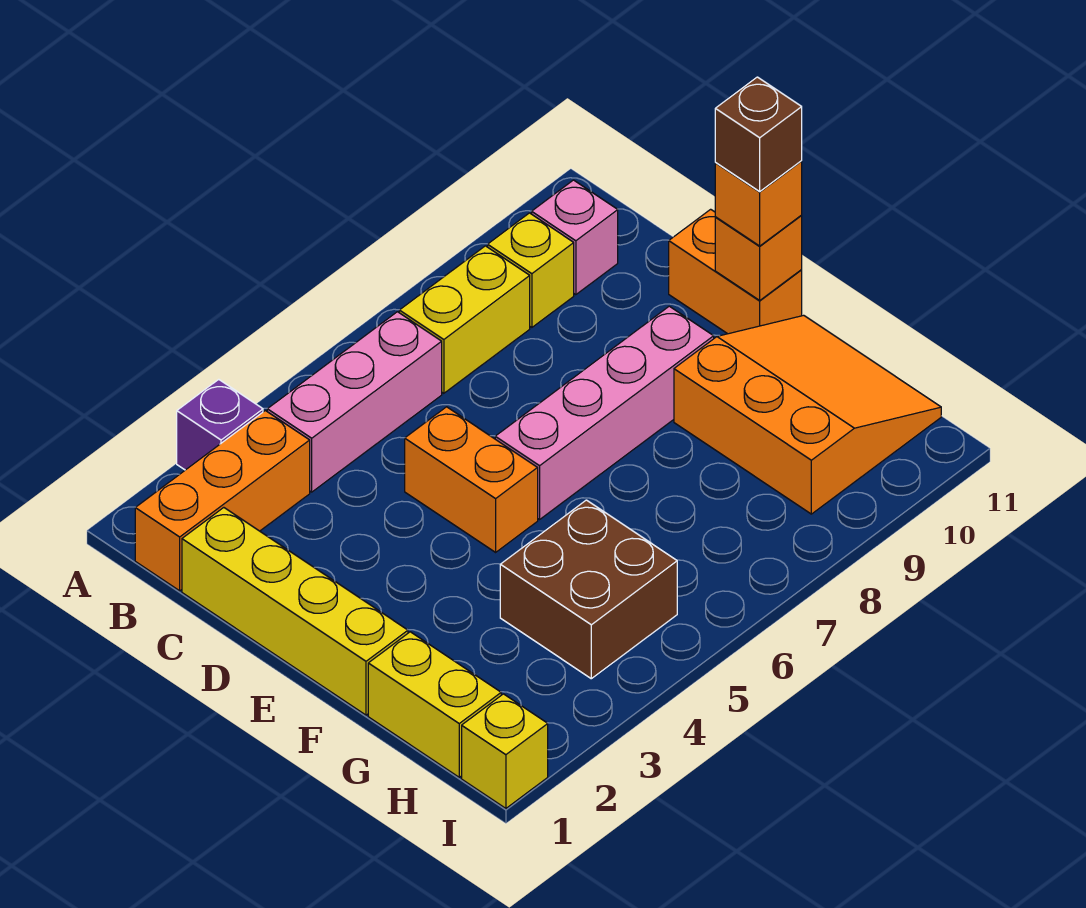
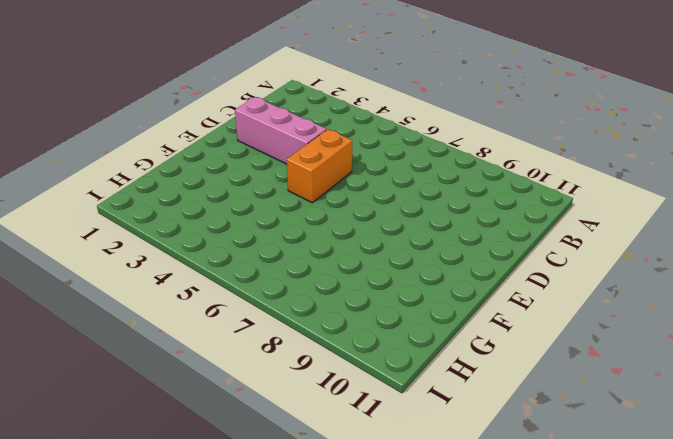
pink brick D2:D4 level 1 -> pink brick B4:B6 level 1
none -> purple brick A3 level 1
none -> orange brick B1:B3 level 1
none -> yellow brick B7:B8 level 1

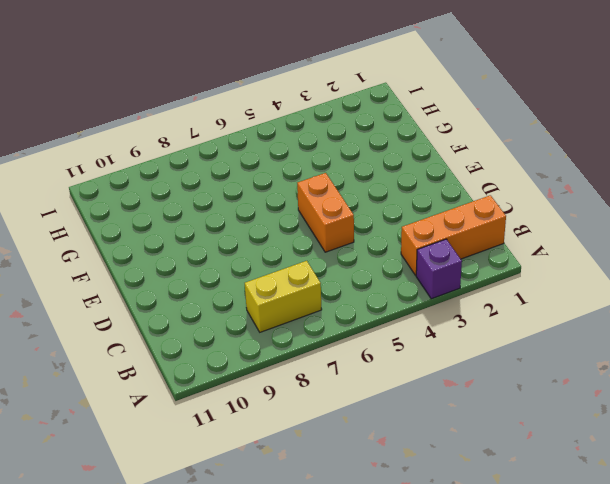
none -> pink brick B4:B6 level 1
none -> yellow brick B9 level 1
none -> pink brick B10 level 1

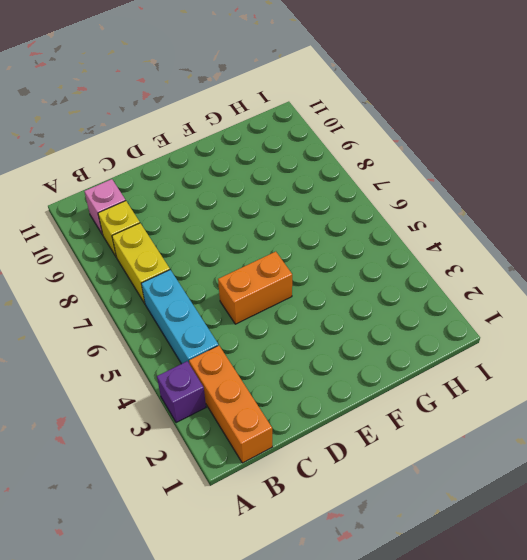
cyan brick B4:B6 level 1 -> pink brick B4:B6 level 1
none -> yellow brick C1:F1 level 1
none -> orange brick D11:E11 level 1
none -> pink brick E6:E9 level 1

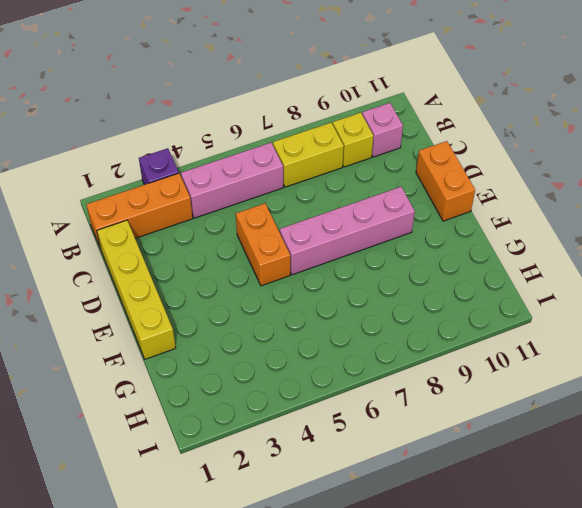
none -> orange slope F9:H11 level 1 top 9
none -> yellow brick G1:H1 level 1
none -> brown brick G4:H5 level 1

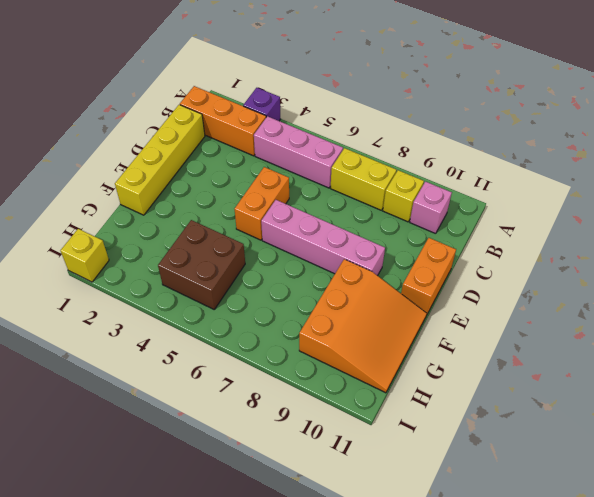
none -> yellow brick G1:H1 level 1
none -> orange brick E11 level 2
none -> orange brick E11 level 3

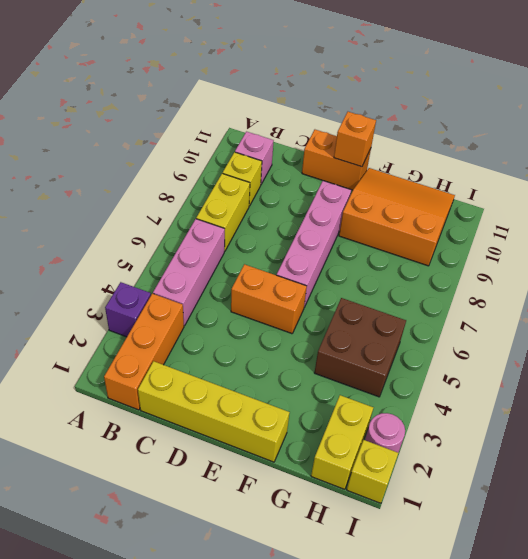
yellow brick H1:H2 level 1 -> yellow brick G1:H1 level 1
pink round brick I2 level 1 -> none
none -> orange brick E11 level 3
none -> brown brick E11 level 4

